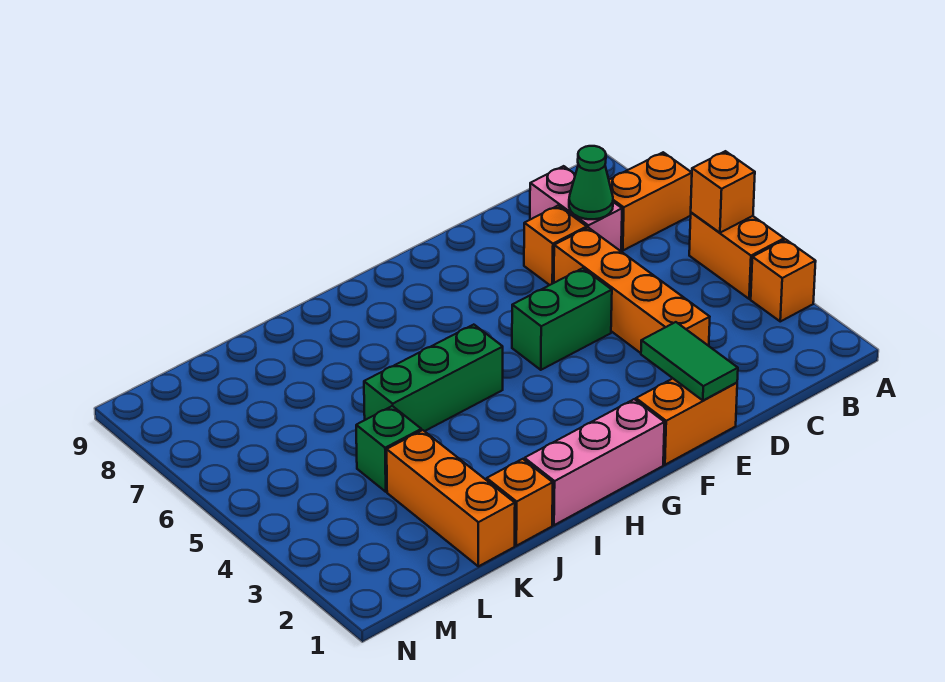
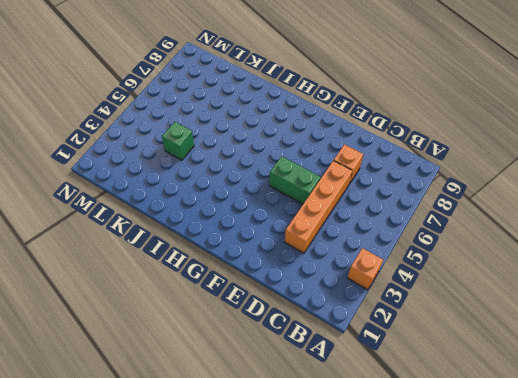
none -> orange brick A4:A5 level 1
none -> orange brick A7:B7 level 1
none -> pink brick C7:C8 level 1

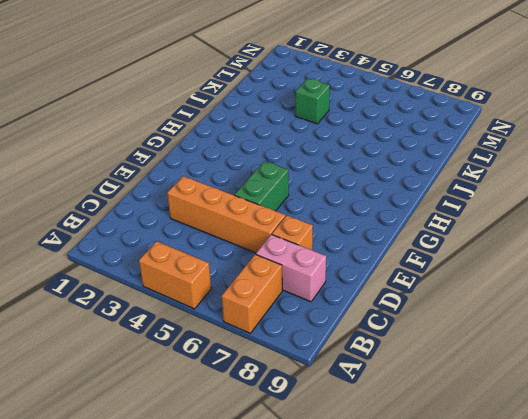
none -> orange brick A3 level 1
none -> orange brick E1:F1 level 1
none -> pink brick G1:I1 level 1

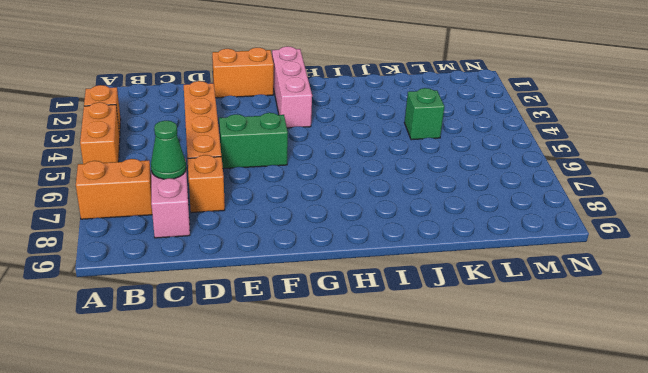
pink brick G1:G3 level 1 -> pink brick G1:I1 level 1
none -> green brick H5:J5 level 1
none -> orange brick J1 level 1
none -> orange brick K1:K3 level 1

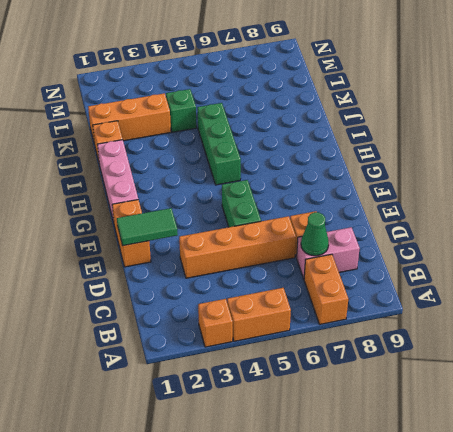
none -> orange brick A5 level 2

